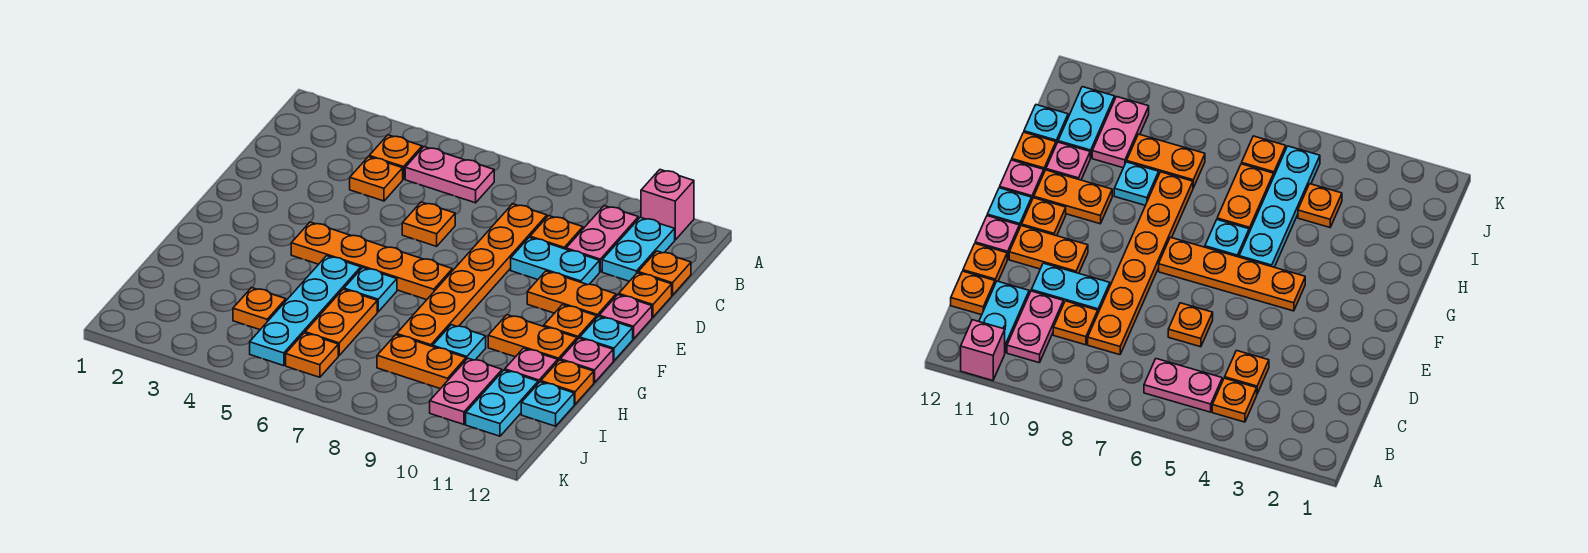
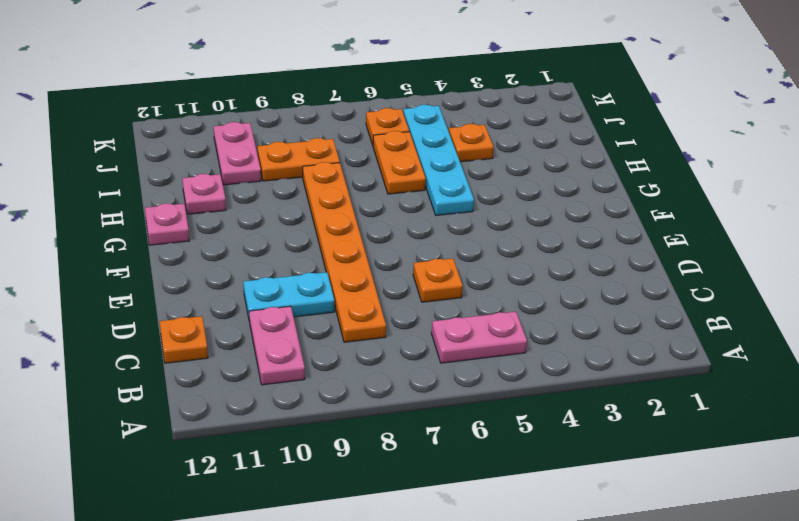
none -> pink brick A11 level 1
none -> orange plate B4 level 1
none -> cyan plate B11:C11 level 1
none -> orange plate C4 level 1

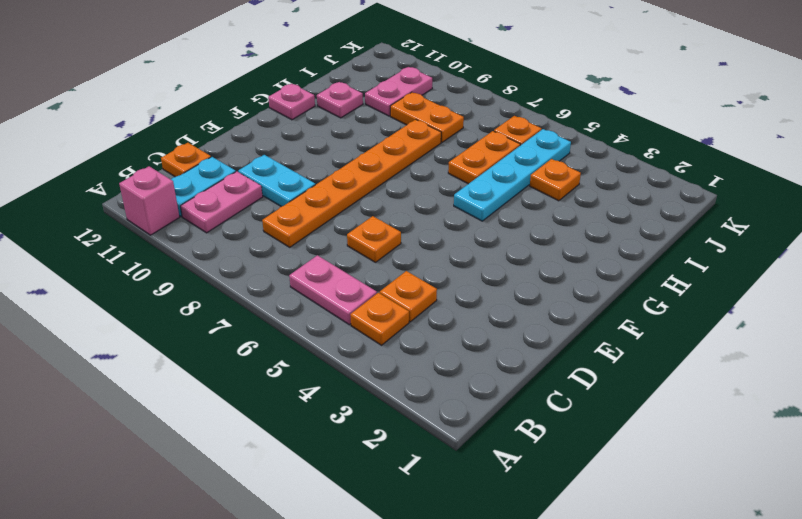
none -> orange plate C9 level 1
none -> orange plate D12 level 1
none -> orange plate E10:E11 level 1
none -> pink plate E12 level 1

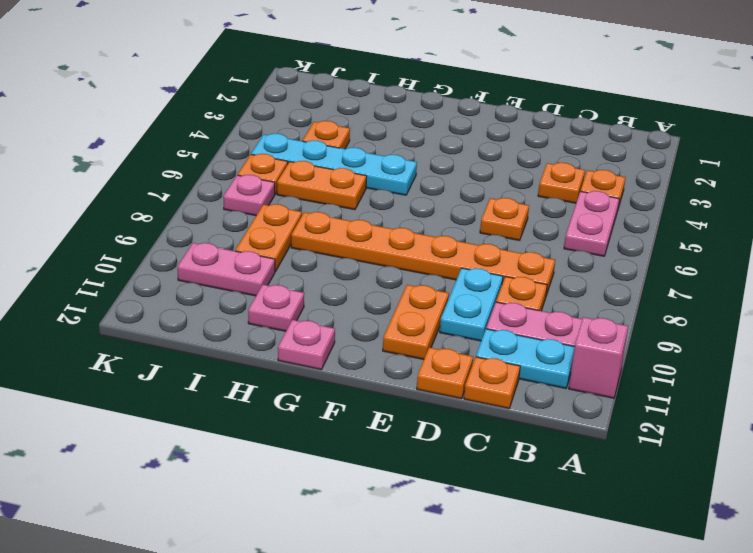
pink plate J7 level 1 -> pink plate E12 level 1
none -> orange plate F4:F7 level 1
none -> orange plate F11 level 1
none -> cyan plate F12 level 1
none -> cyan plate G6 level 1

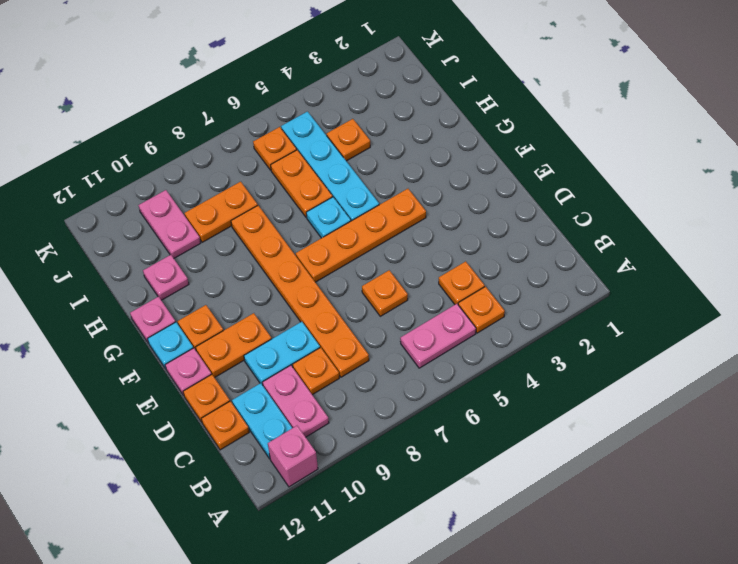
none -> orange plate G10:G11 level 1
none -> cyan plate H9 level 1
none -> orange plate H12 level 1
none -> cyan plate I11:J11 level 1

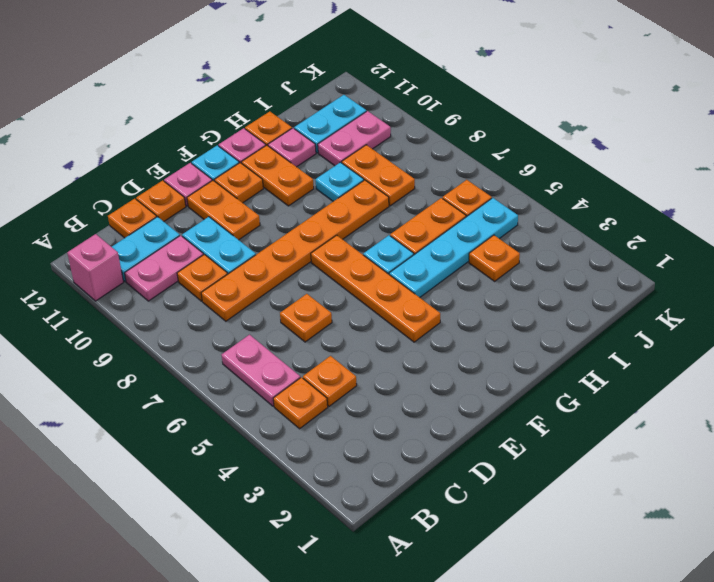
none -> cyan plate I12 level 1

